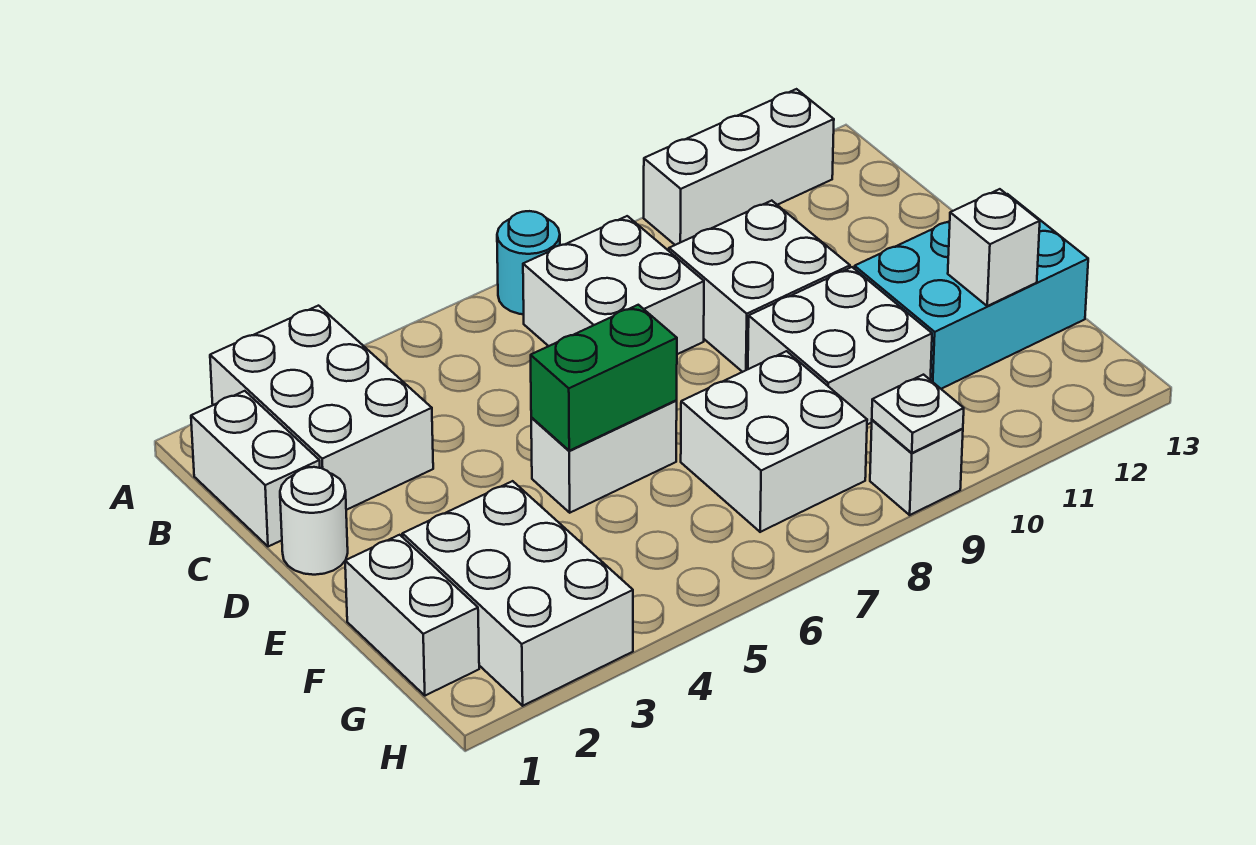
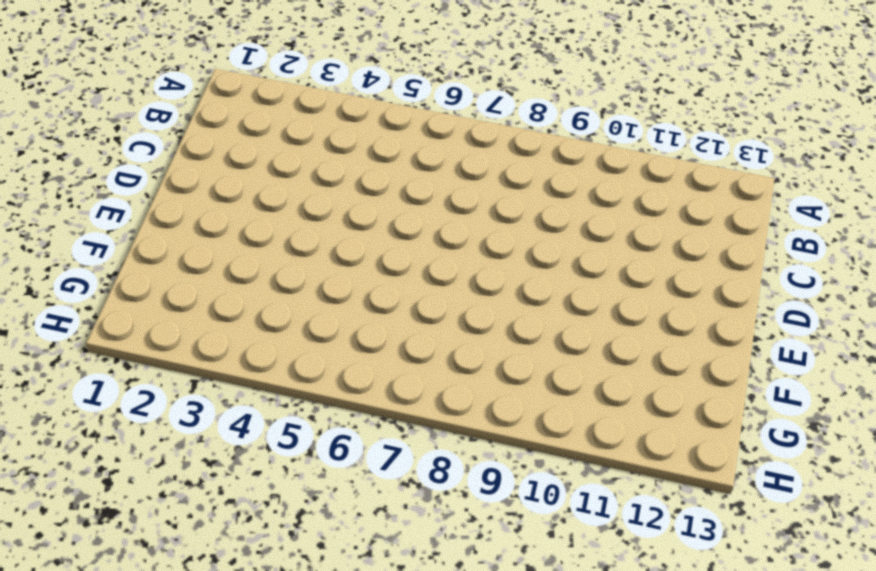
none -> white brick A2:C3 level 1
none -> cyan round brick A7 level 1
none -> white brick A10:A12 level 1

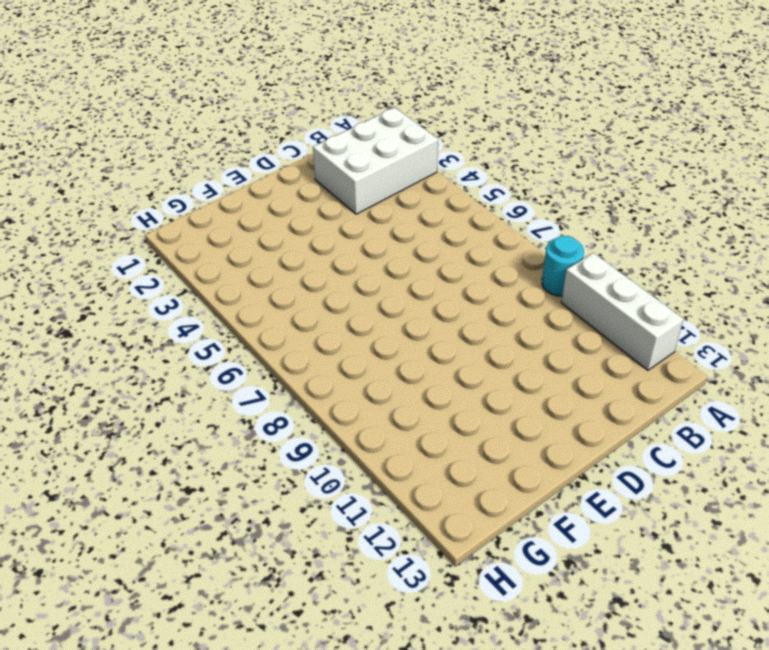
cyan round brick A9 level 1 -> cyan round brick A7 level 1
none -> white brick B1:C1 level 1
none -> white brick B7:C8 level 1
none -> white brick C9:D10 level 1

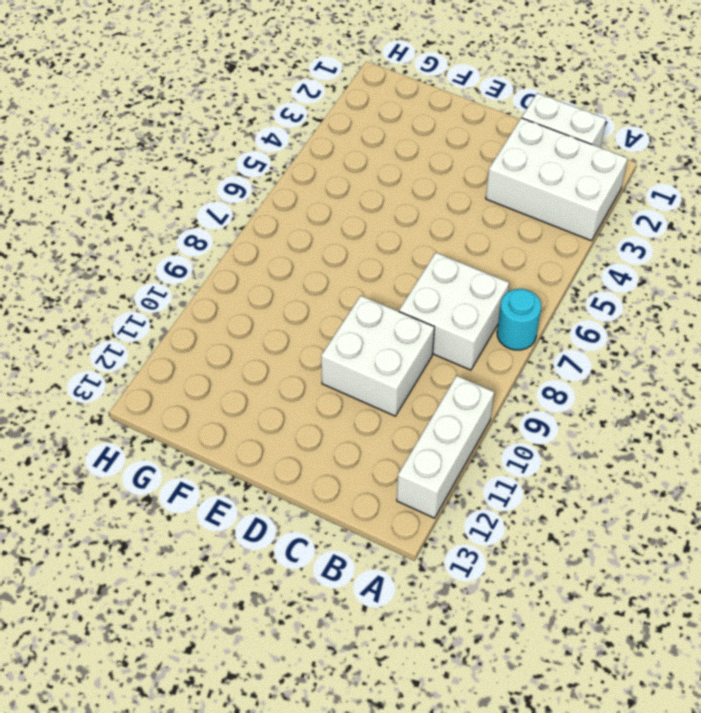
none -> white round brick D1 level 1
none -> white brick E5:E6 level 1
none -> white brick E9:F10 level 1

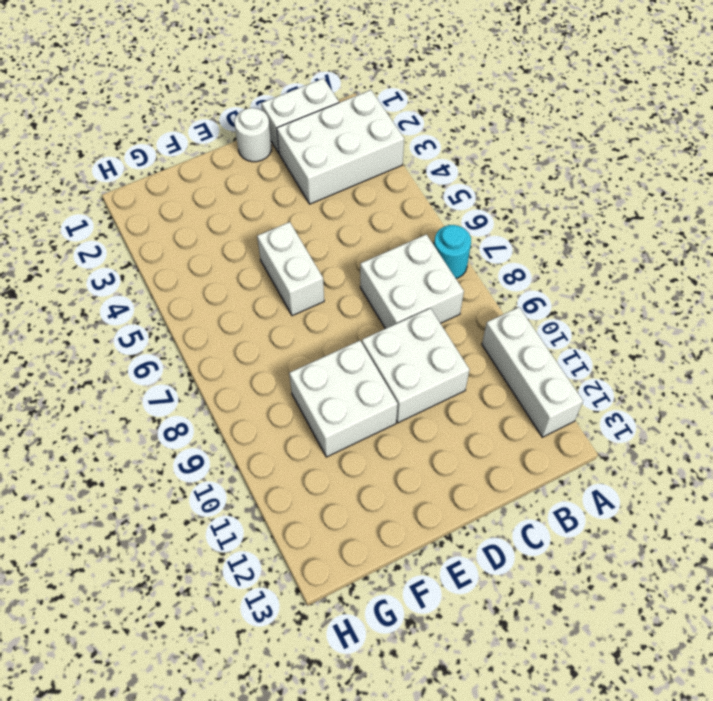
none -> cyan brick E11:F13 level 1
none -> white brick F1:G1 level 1
none -> white brick F2:H3 level 1

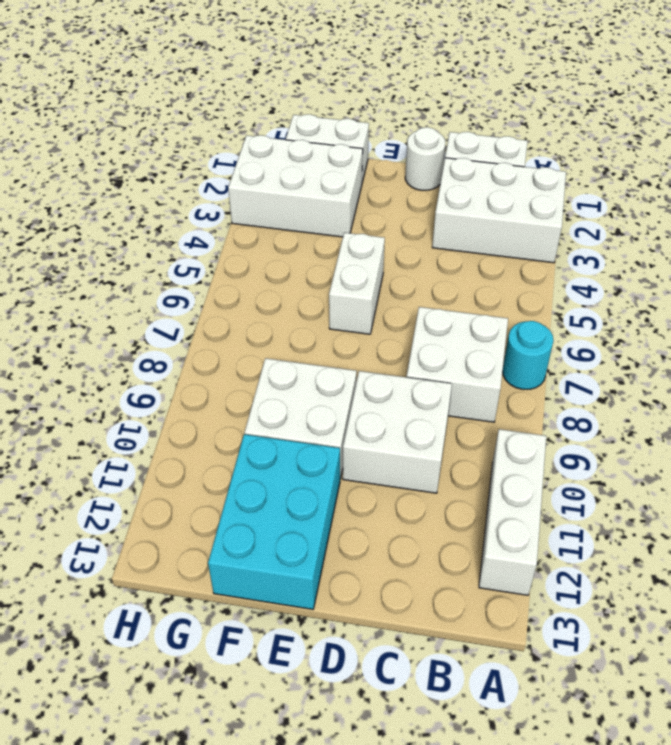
none -> white brick F7:G8 level 1
none -> white brick H9 level 1
none -> green brick E5:E6 level 2

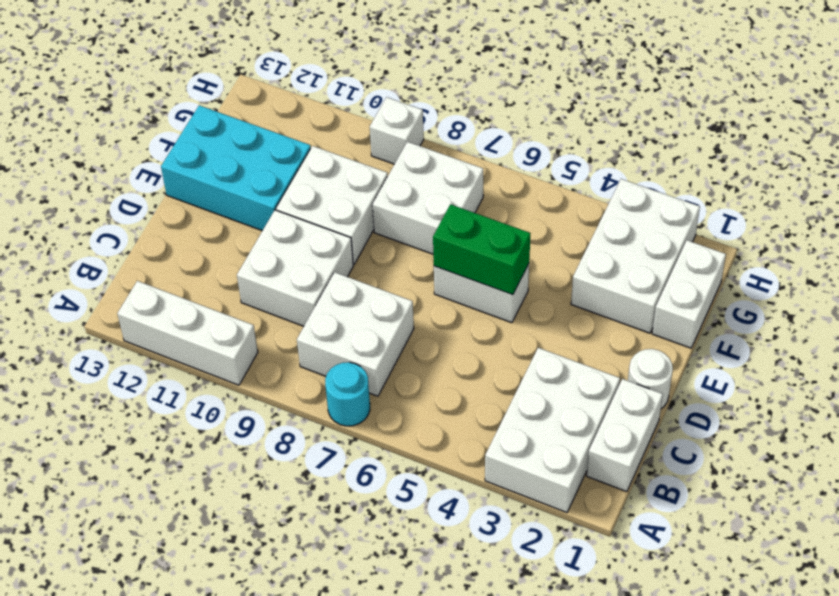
none -> white brick F12 level 2
none -> white plate H9 level 2

